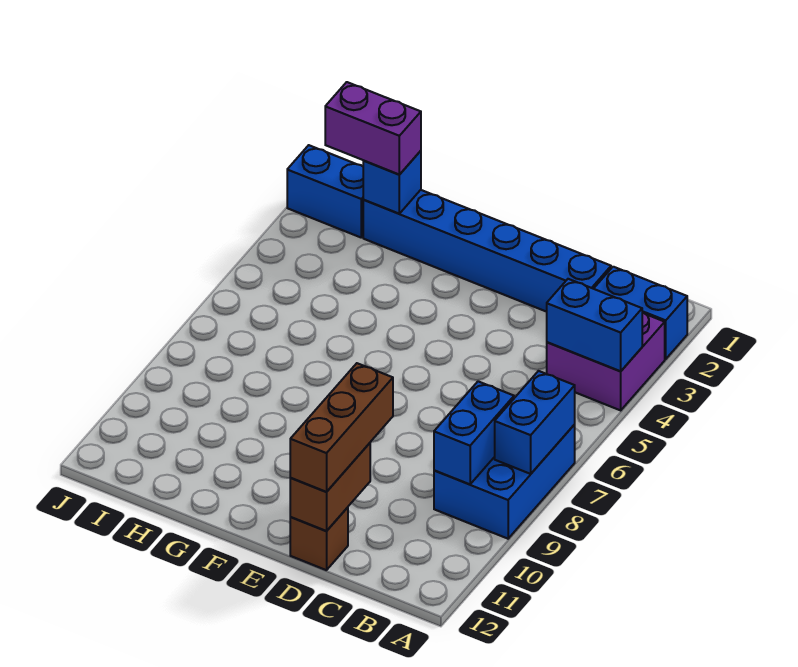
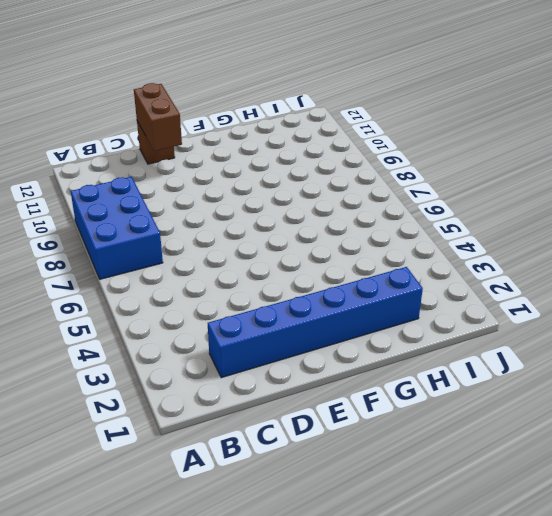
none -> blue brick A2:B2 level 1
none -> purple brick A3:B4 level 1
none -> blue brick I2:J2 level 1

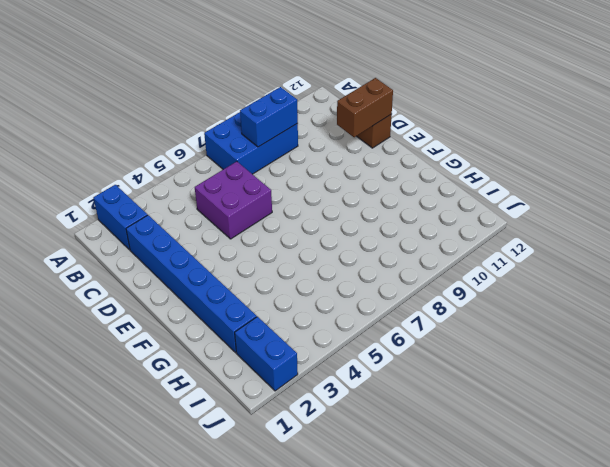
purple brick C5:D6 level 1 -> purple brick A3:B4 level 1
none -> blue brick A4:B4 level 2
none -> blue brick A7:A8 level 2
none -> blue brick H2 level 2

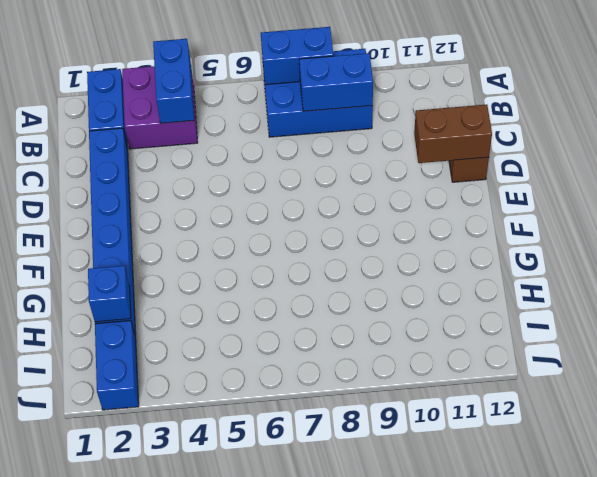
none -> brown brick D10:D12 level 3
none -> purple brick H2:I2 level 3

